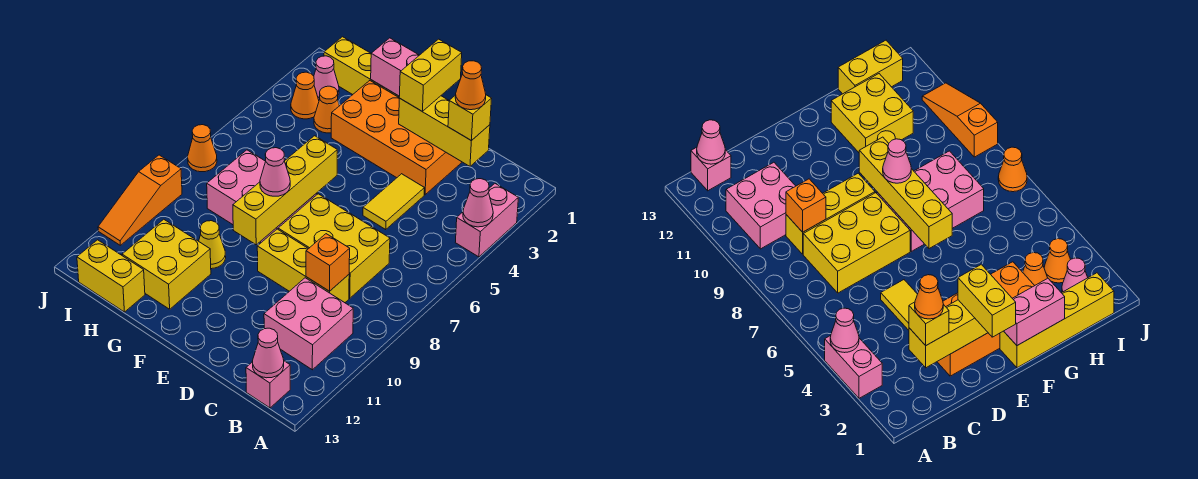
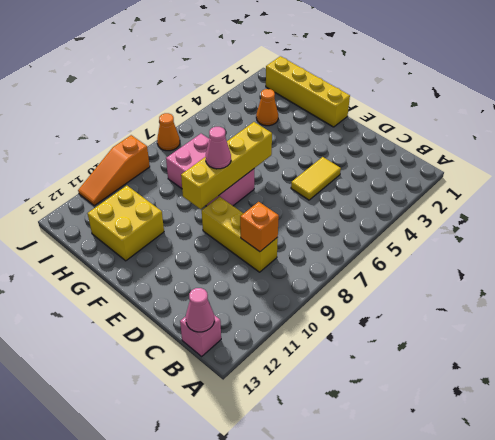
none -> pink brick A3:A4 level 1
none -> pink brick B10:C11 level 1
none -> yellow brick C7:E8 level 1

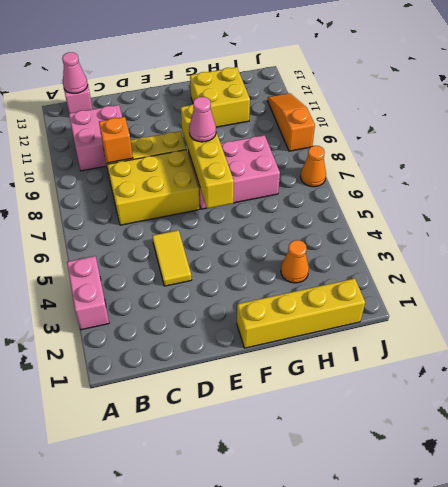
none -> orange brick D2:G3 level 1
none -> yellow cone G10 level 1
none -> yellow brick H13:I13 level 1

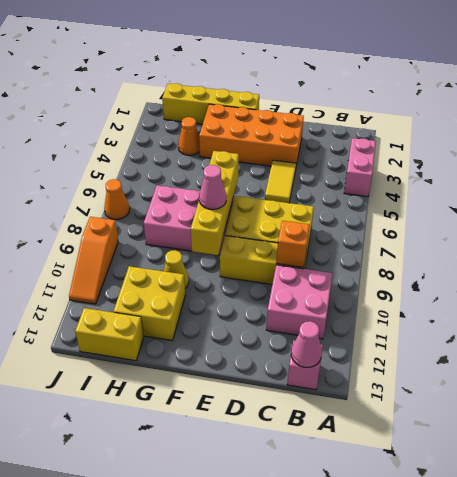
none -> pink cone I2 level 1
none -> orange cone I3 level 1
none -> pink cone A4 level 2

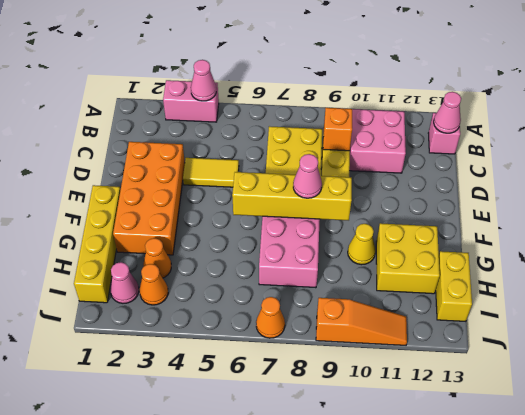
none -> yellow brick C2:E2 level 2
none -> pink brick F1:G1 level 2
none -> yellow brick C2 level 3

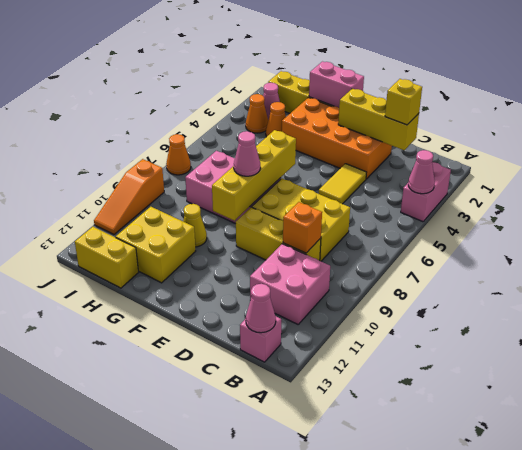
none -> yellow brick E1:E2 level 3
none -> orange cone C2 level 4

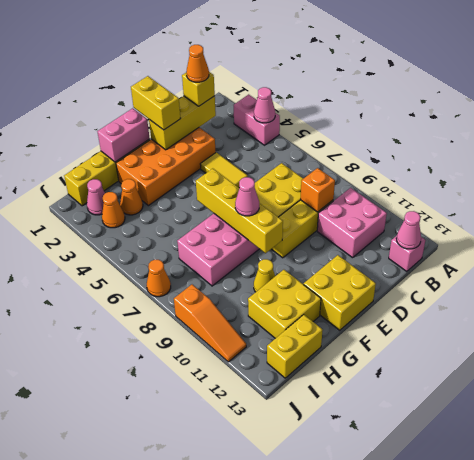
yellow brick E12:F13 level 1 -> none

